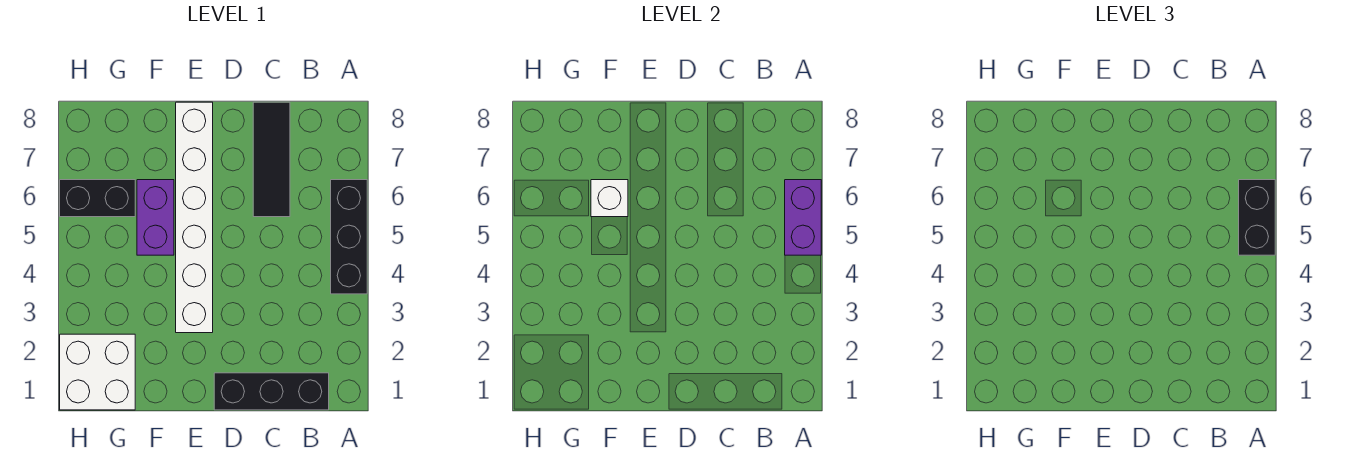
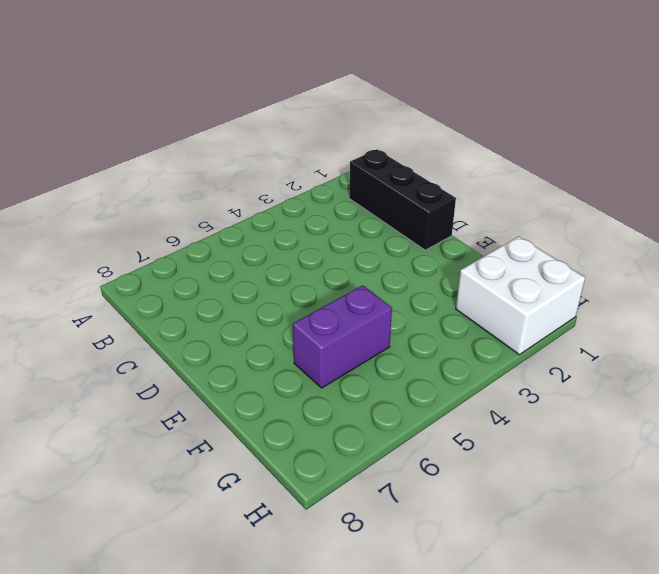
none -> black brick A4:A6 level 1
none -> black tile C6:C8 level 1

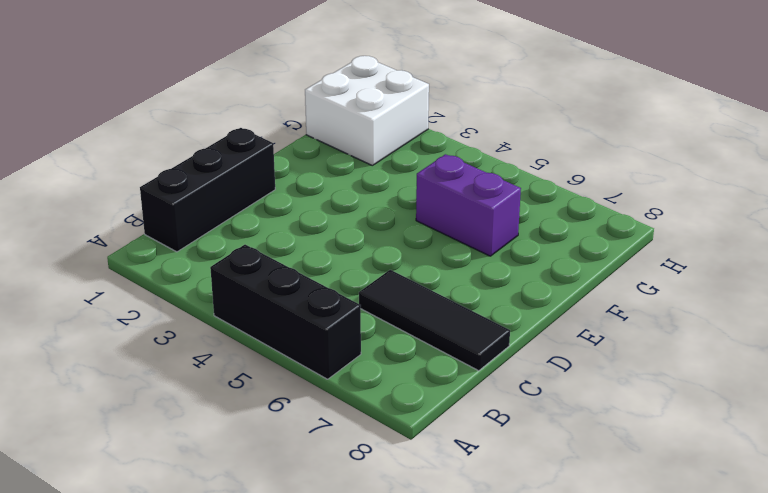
none -> white brick E3:E8 level 1
none -> black brick G6:H6 level 1

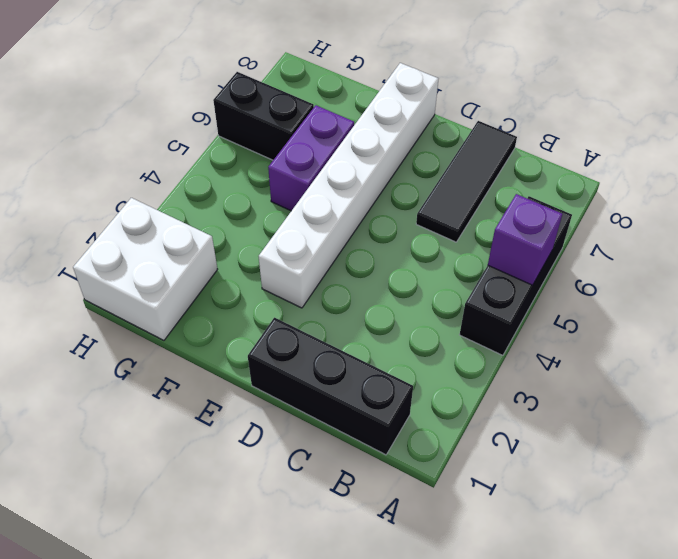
purple brick A5 level 2 -> purple brick A5:A6 level 2
none -> white brick F6 level 2
none -> black brick A5:A6 level 3

